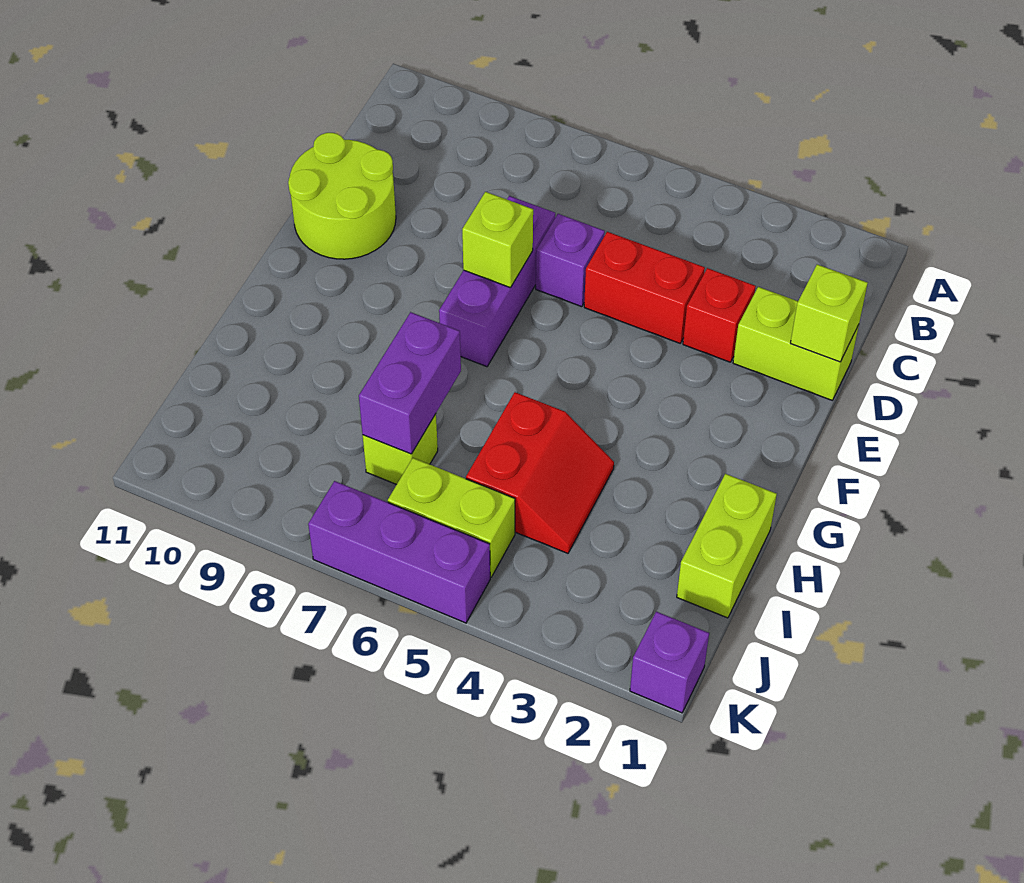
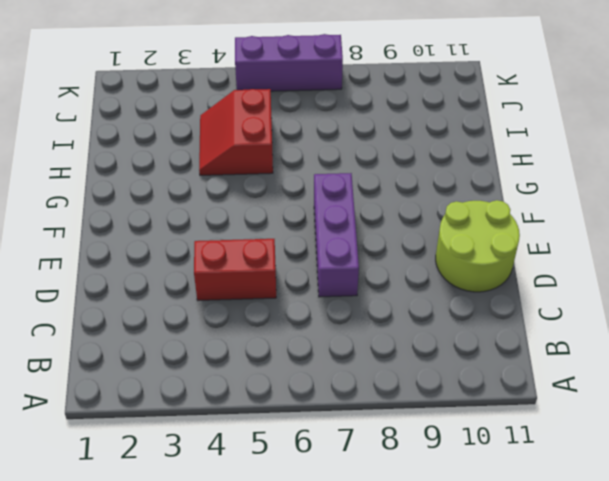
none -> lime brick D1:D2 level 1
none -> red brick D3 level 1
none -> purple brick D6 level 1

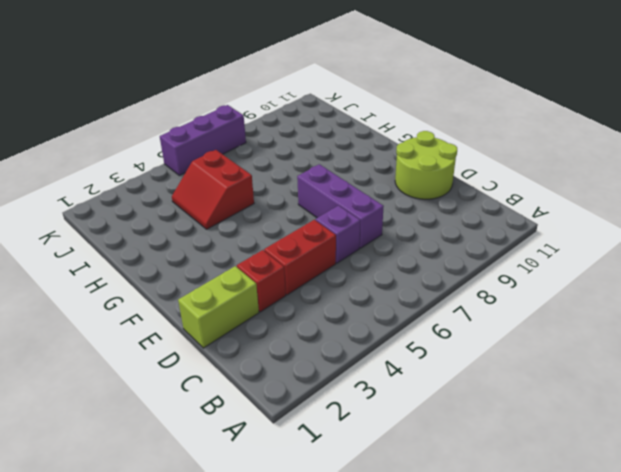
none -> lime brick H1:I1 level 1
none -> lime brick I7 level 1
none -> lime brick J5:J6 level 1

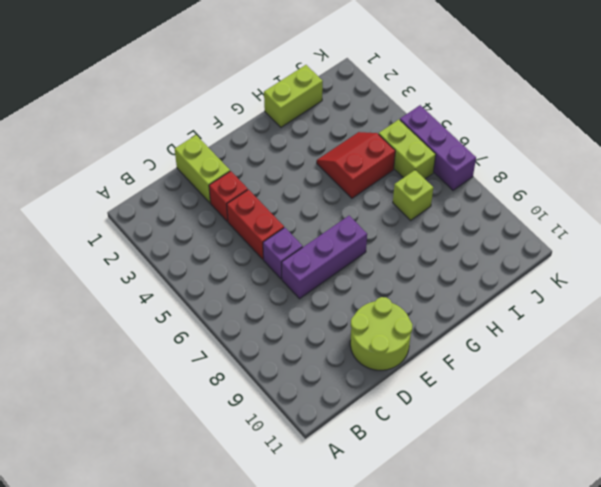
none -> purple brick K1 level 1
none -> lime brick D1 level 2
none -> lime brick E7 level 2

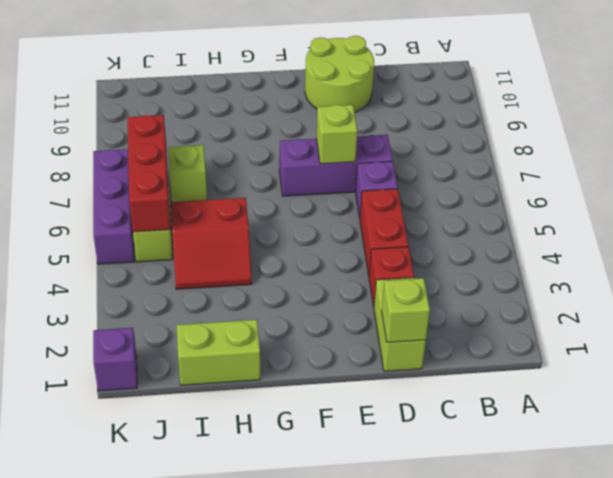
red brick J5:J7 level 2 -> none
none -> purple brick H7:I7 level 2

